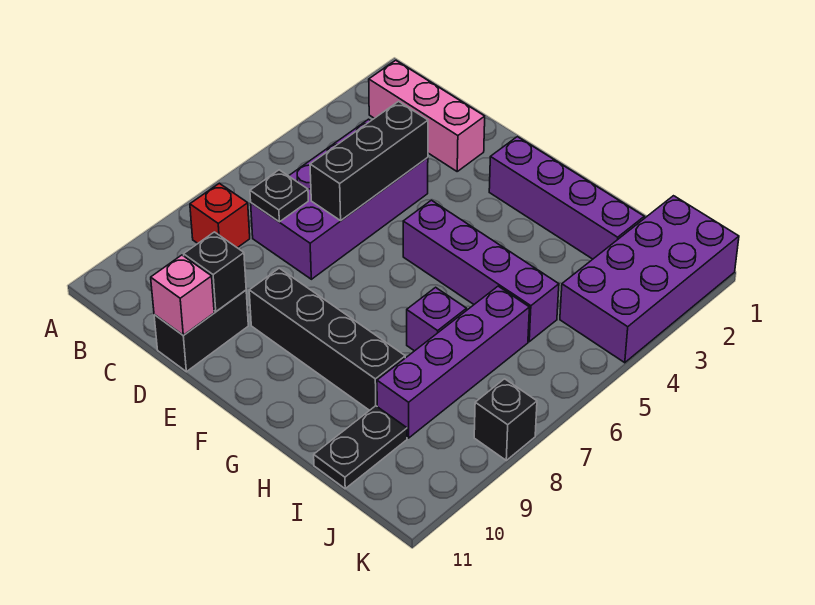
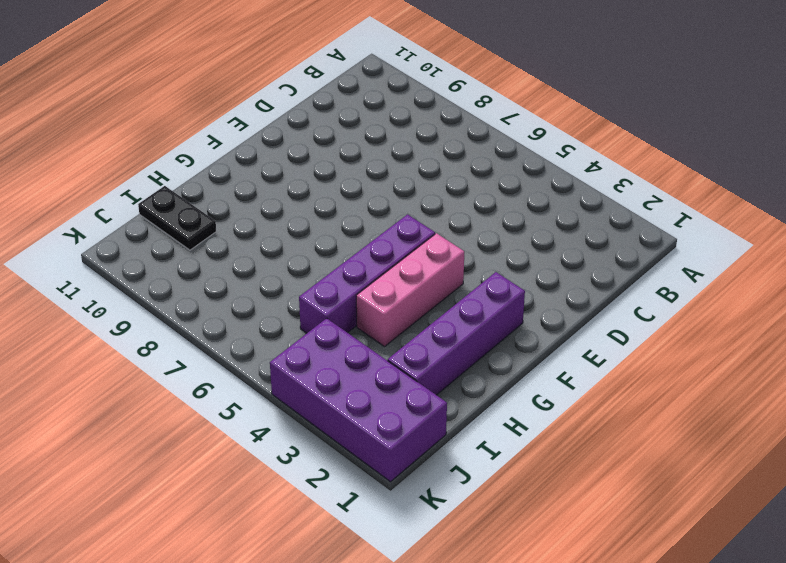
pink brick F4:H4 level 1 -> pink brick B2:D2 level 1
none -> red brick B8 level 1
none -> purple brick C4:D7 level 1
none -> black brick D10:D11 level 1

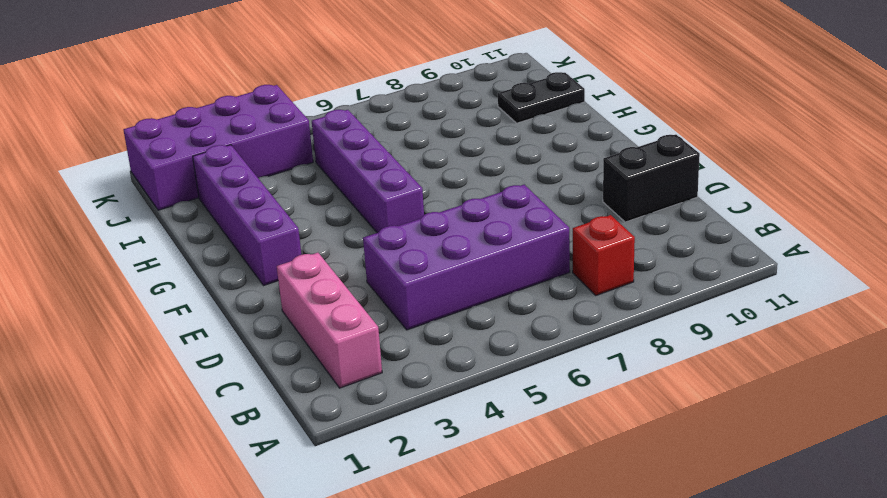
none -> black brick E9:H9 level 1
none -> purple brick H7 level 1
none -> purple brick I6:I9 level 1

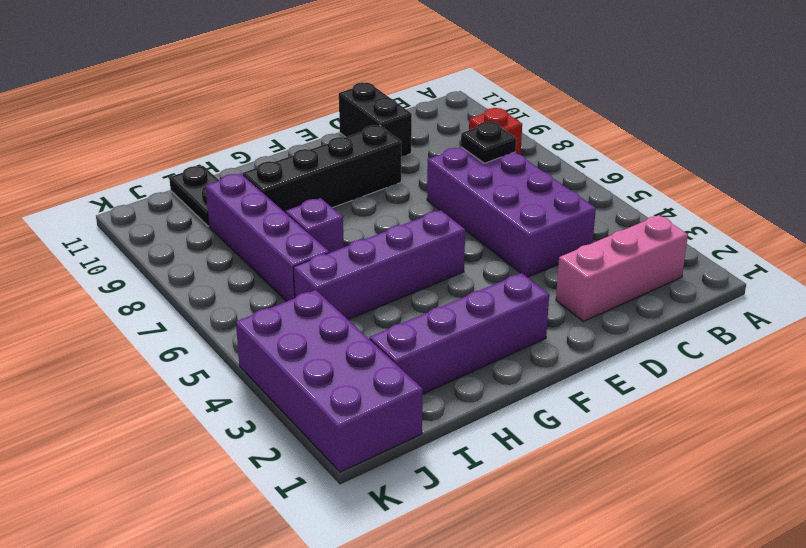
none -> black brick K8 level 1
none -> black brick D4:D6 level 2
none -> black brick D10 level 2

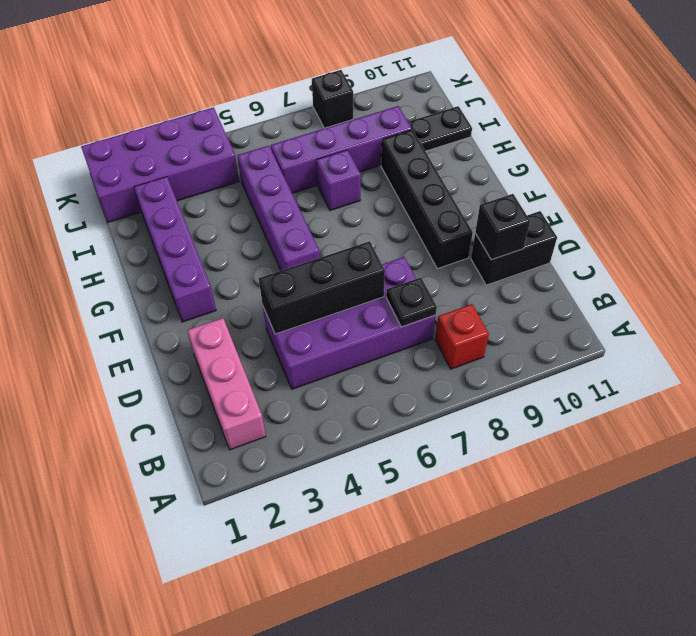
none -> pink brick D11 level 2

